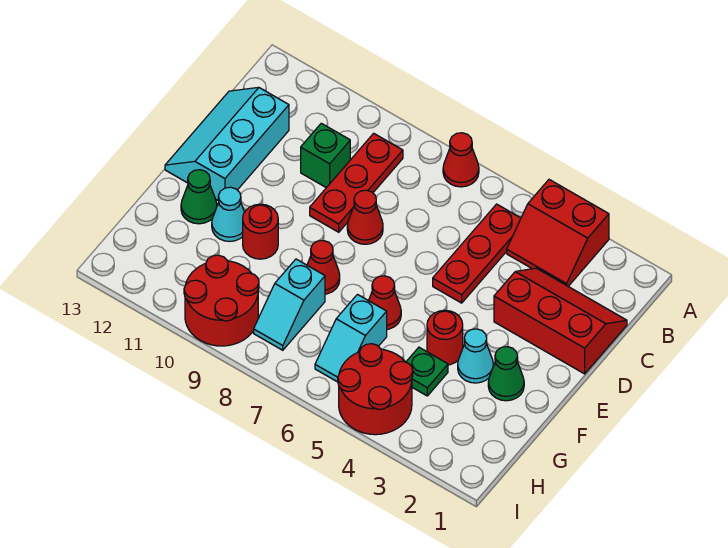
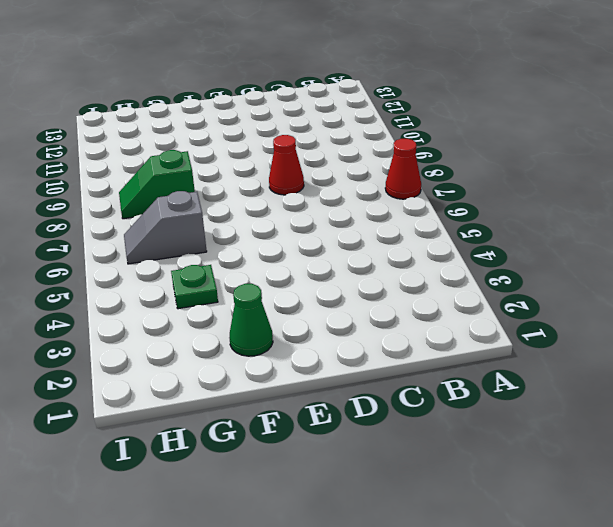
grey slope G6:H6 level 1 top G -> cyan slope G6:H6 level 1 top G
green slope G8:H8 level 1 top G -> cyan slope G8:H8 level 1 top G
none -> red slope A3:B4 level 1 top A
none -> red plate B5:D5 level 1
none -> red plate B9:D9 level 1

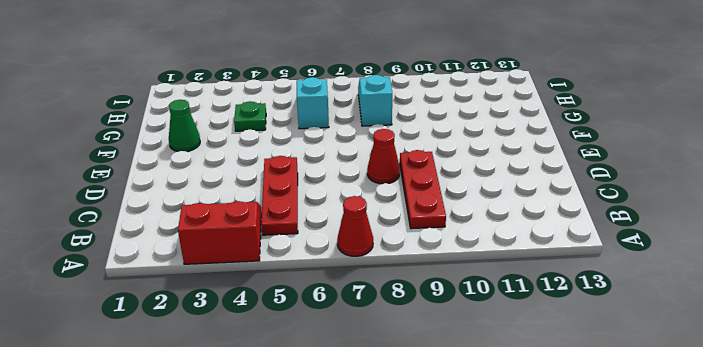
none -> red slope C1:D3 level 1 top D
none -> green brick C10 level 1
none -> cyan slope C12:E13 level 1 top 12

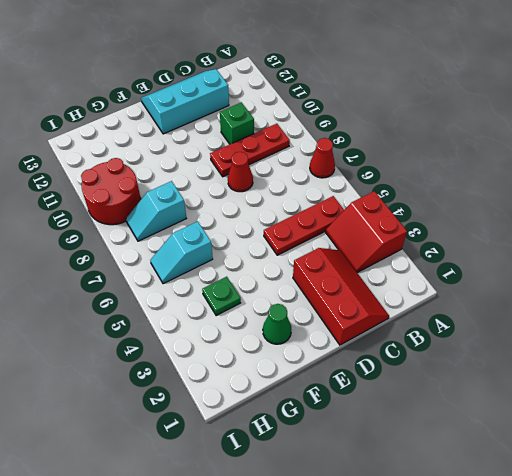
none -> cyan cone F3 level 1
none -> red round brick F4 level 1
none -> red cone F6 level 1

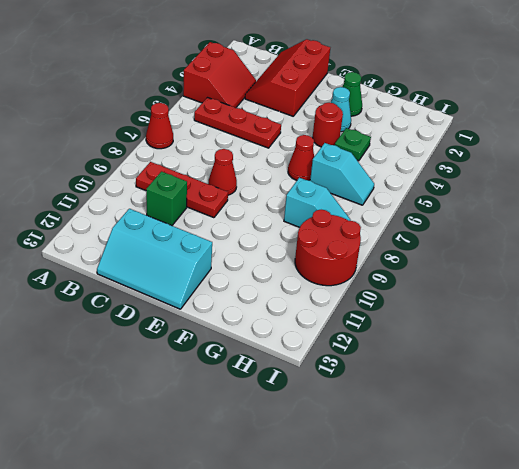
none -> red cone F8 level 1
none -> red round brick F10 level 1
none -> cyan cone F11 level 1

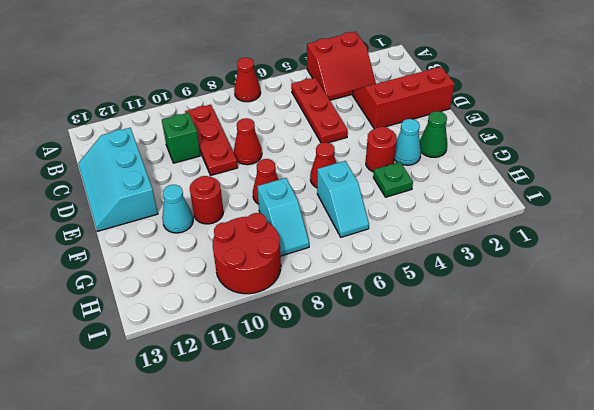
none -> green cone F12 level 1
none -> red round brick H4:I5 level 1

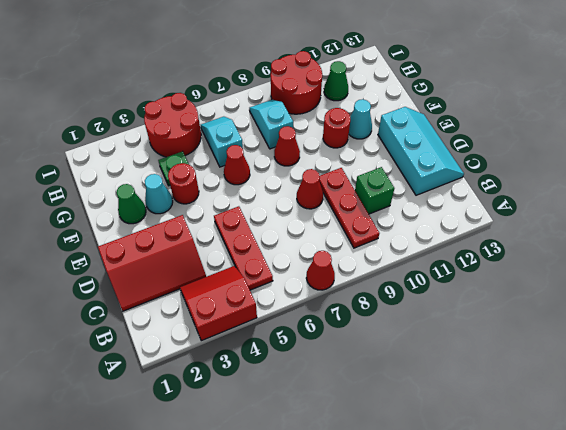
green cone H11 level 1 -> green cone F12 level 1

